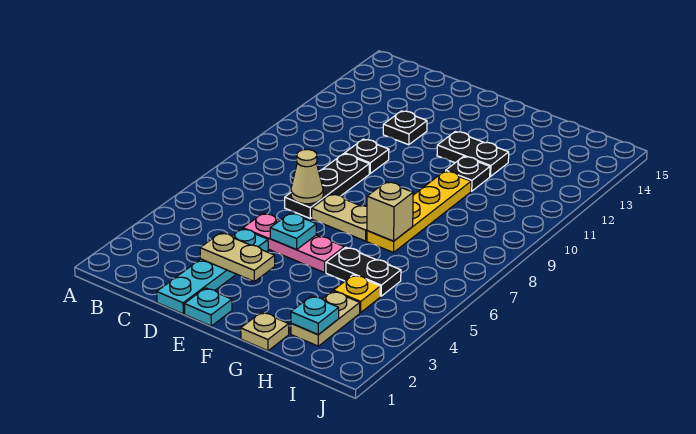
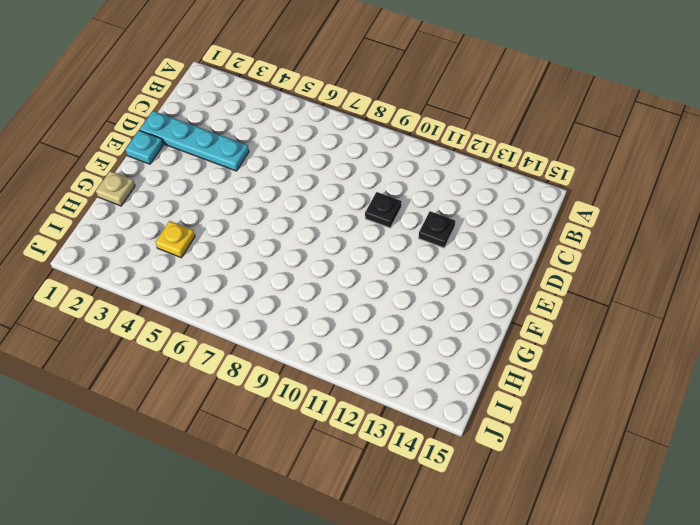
none -> pink plate D5:F5 level 1
none -> black plate D7:D9 level 1
none -> tan plate E7:F7 level 1

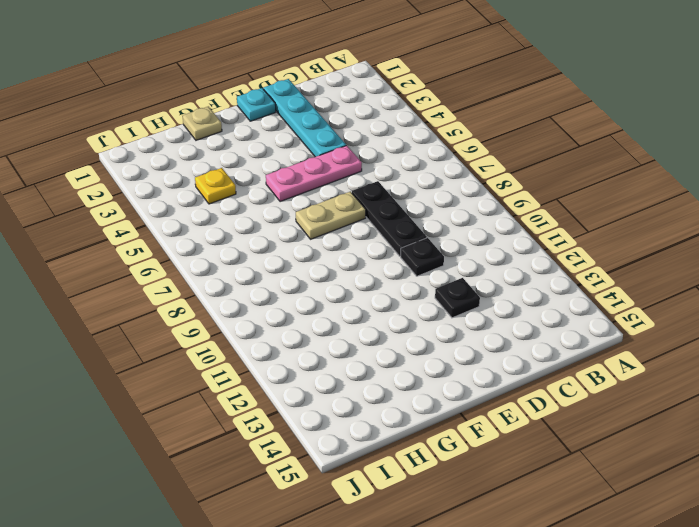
none -> black plate F12:G12 level 1
none -> black plate G5:H5 level 1
none -> yellow plate G7:G10 level 1

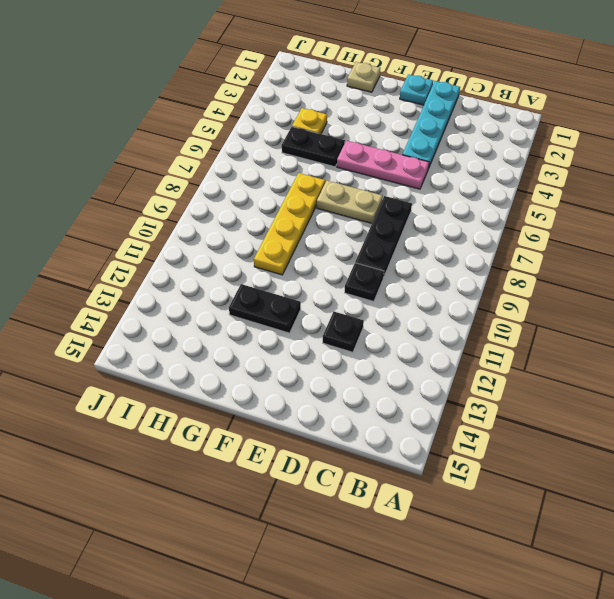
none -> black plate G11 level 1
none -> tan plate H2:H3 level 1
none -> tan plate D3:E3 level 2

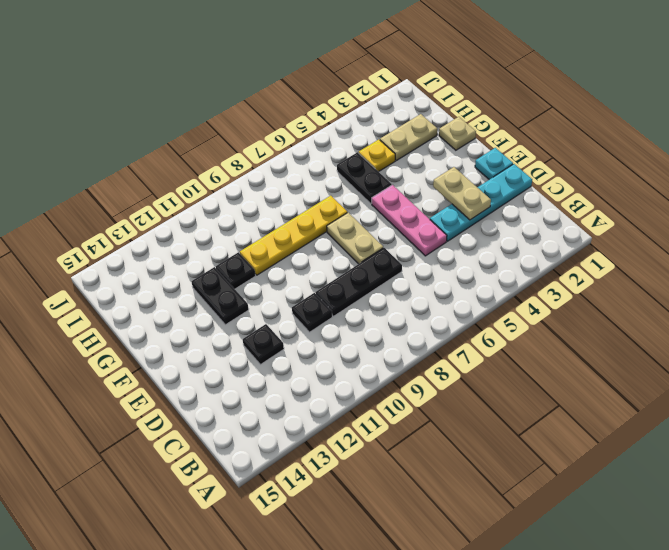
none -> tan cone D7 level 2
none -> cyan plate E5 level 2
none -> tan brick G7 level 2

